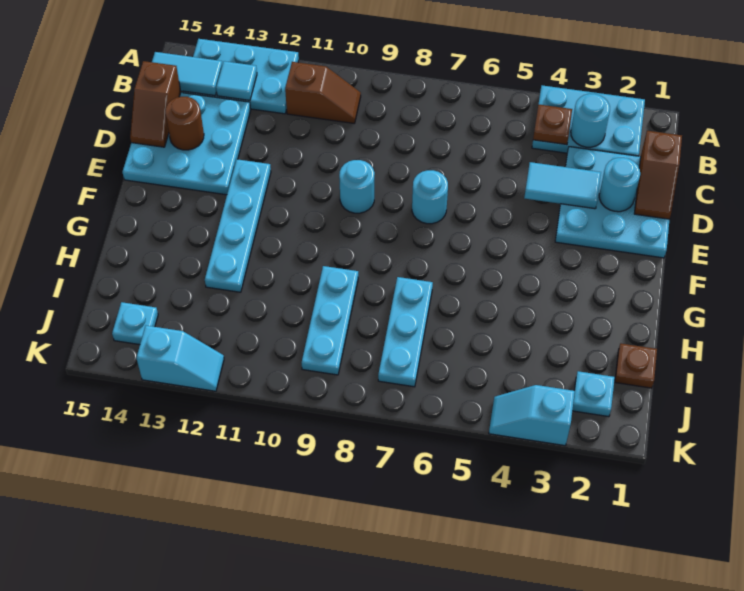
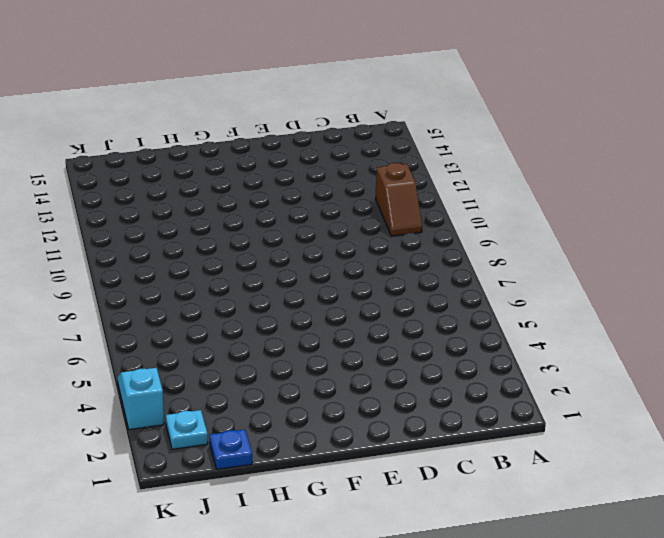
blue plate I1 level 1 -> brown plate I1 level 1
none -> cyan plate A2:B4 level 1
none -> cyan plate A12:B14 level 1
none -> cyan plate C1:E3 level 1

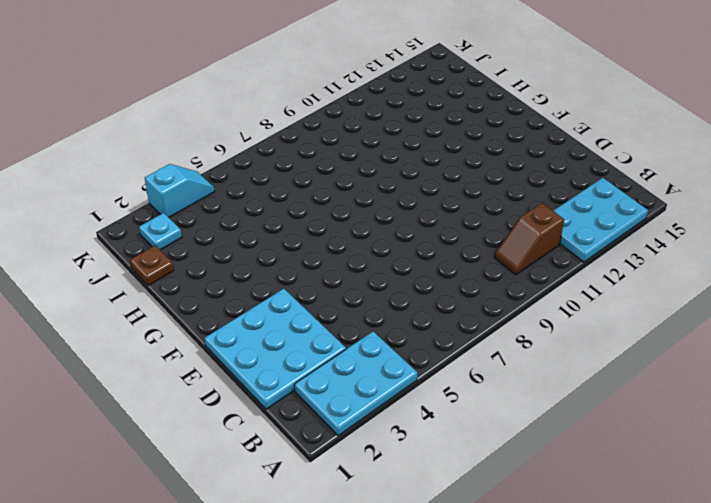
none -> cyan plate C13:E15 level 1
none -> cyan round brick E7 level 1
none -> cyan round brick E9 level 1

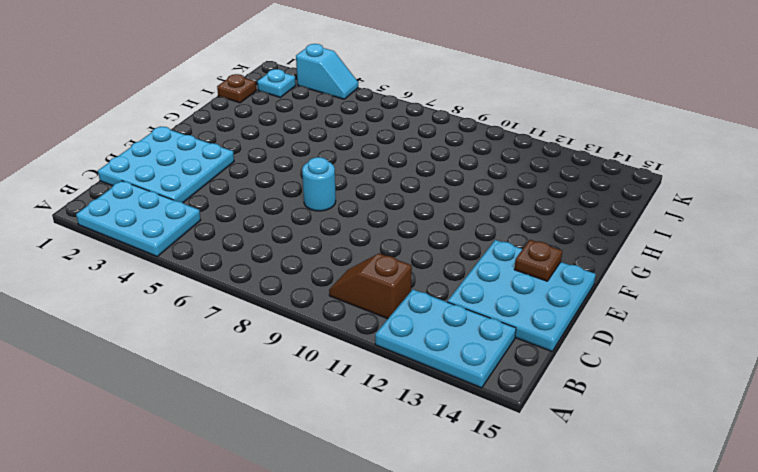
brown plate E14 level 2 -> brown plate B4 level 2
none -> cyan round brick E9 level 1
none -> cyan plate E12:H12 level 1
none -> cyan plate H7:J7 level 1

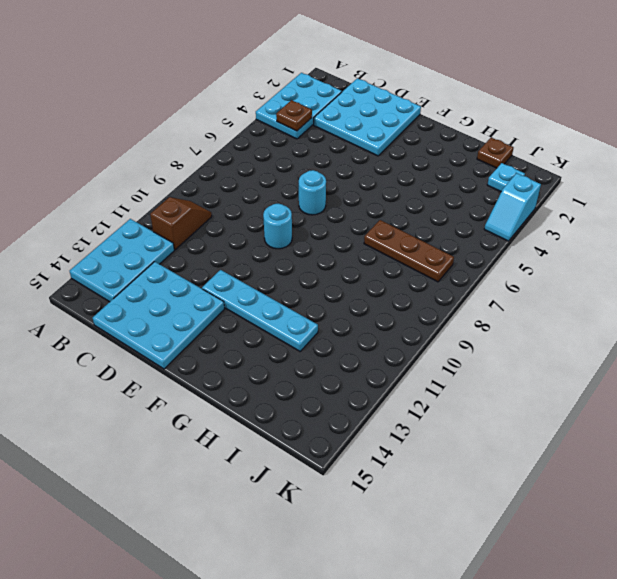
brown plate H7:J7 level 1 -> cyan plate H7:J7 level 1
none -> cyan plate H9:J9 level 1
none -> cyan plate J14 level 1
none -> cyan slope K12:K13 level 1 top 13

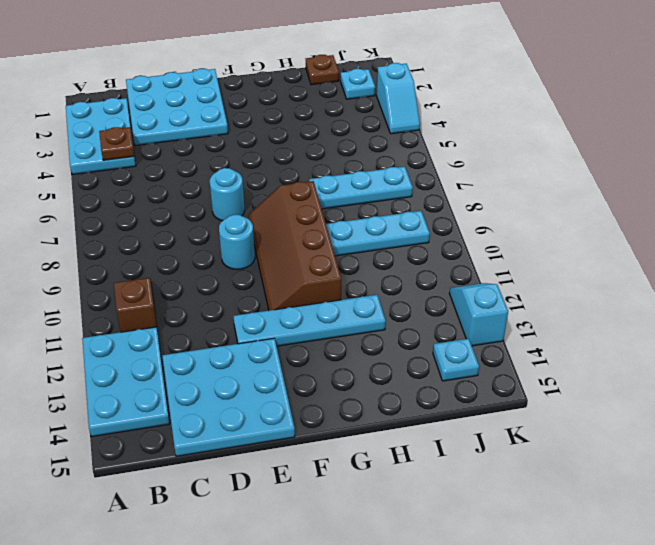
brown slope F8:G11 level 1 top G -> none
none -> cyan round brick B3 level 2
none -> cyan tile B13 level 2
none -> cyan tile B14:B15 level 2

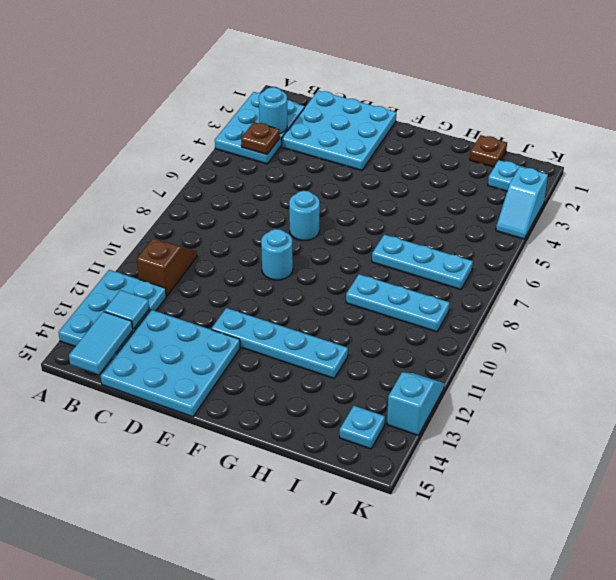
none -> brown slope C1:D1 level 2 top C
none -> brown slope C15:D15 level 2 top C
none -> cyan round brick D2 level 2

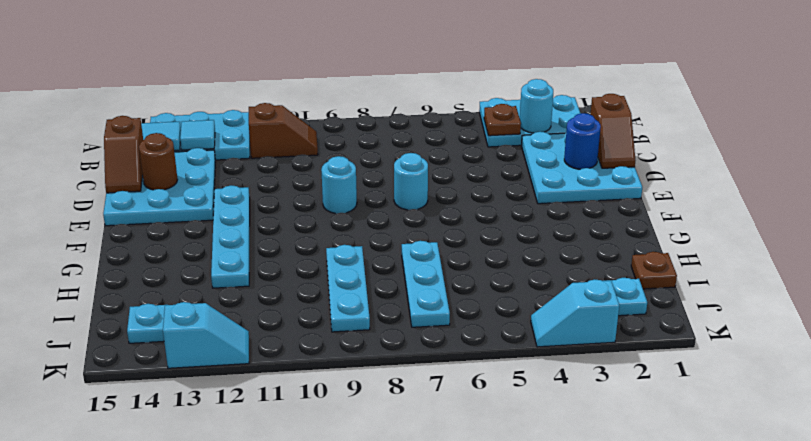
blue round brick D2 level 2 -> cyan round brick D2 level 2
none -> cyan tile D3:D4 level 2

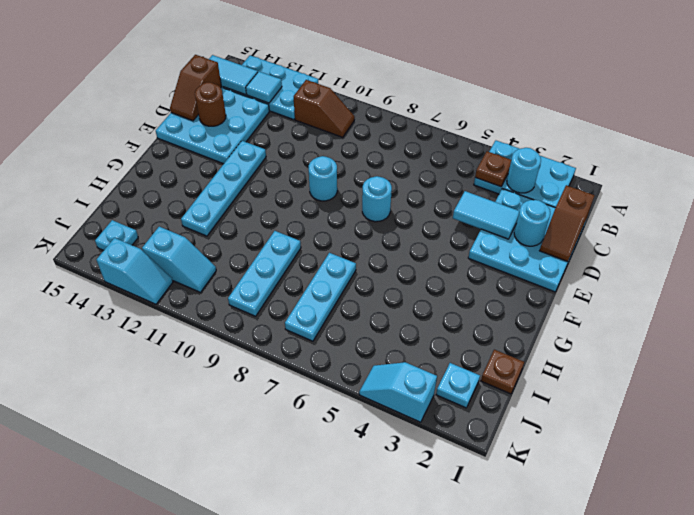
cyan slope J11:J12 level 1 top 12 -> none

